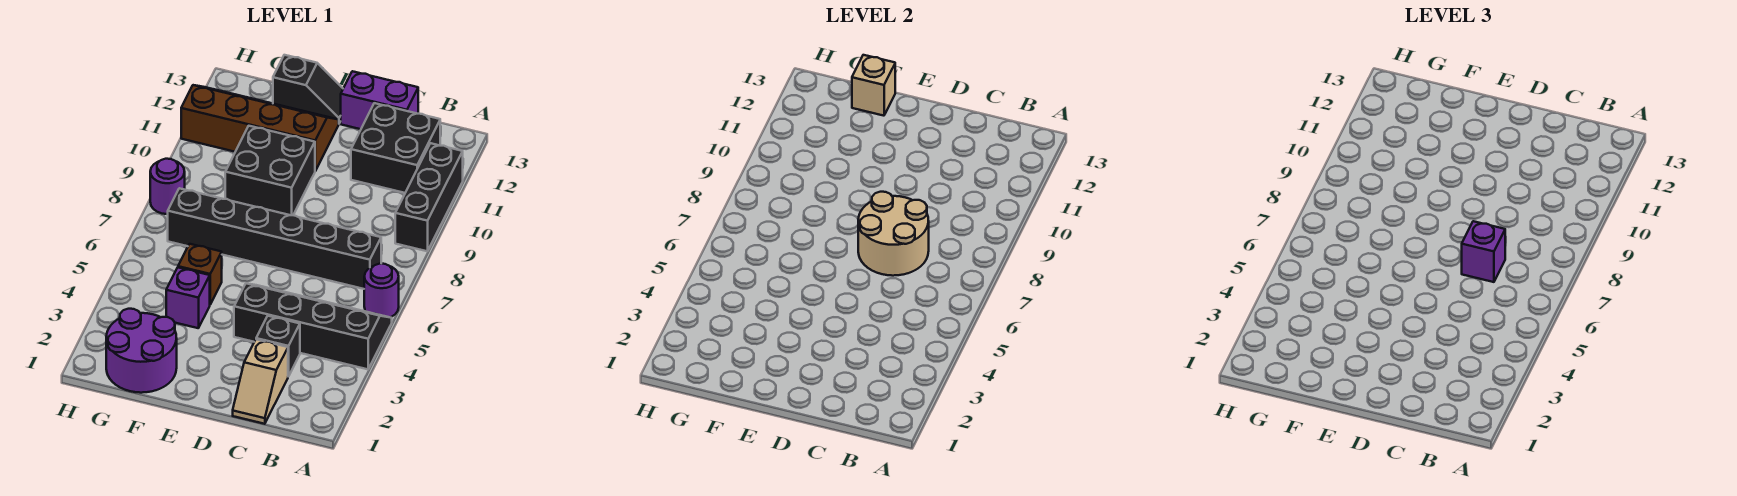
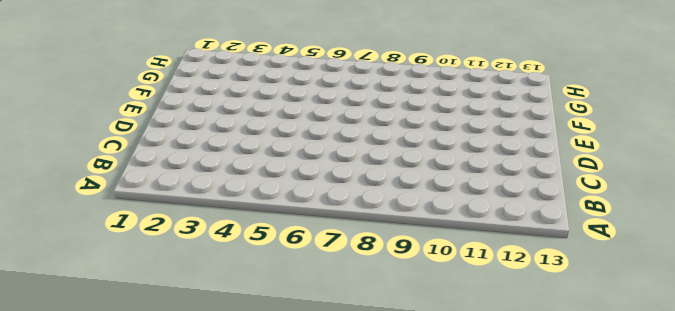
none -> black slope A4:D5 level 1 top 4
none -> purple round brick A6 level 1
none -> black brick A9:A11 level 1

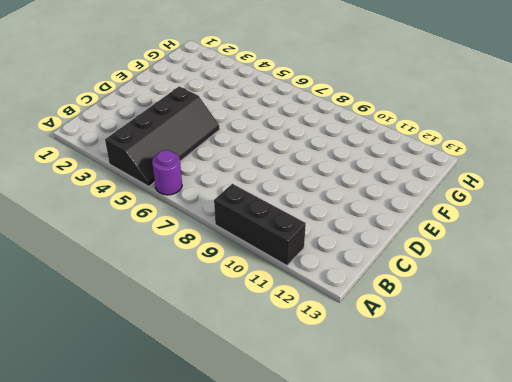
none -> black brick B7:G7 level 1
none -> black brick B11:C12 level 1
none -> tan slope C1:C2 level 1 top 2

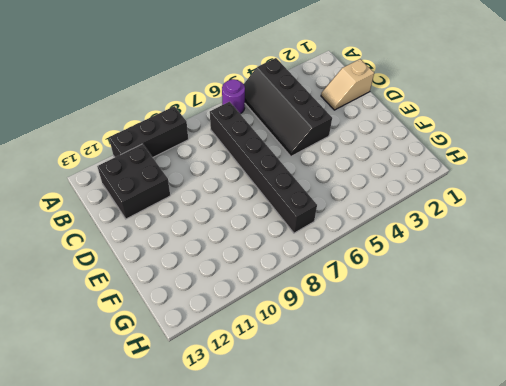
tan slope C1:C2 level 1 top 1 -> tan slope C1:C2 level 1 top 2
none -> black brick C3 level 1
none -> purple brick C13:D13 level 1
none -> black brick E9:F10 level 1

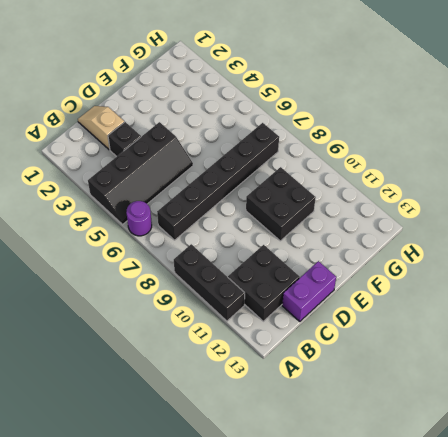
none -> brown slope E11:H12 level 1 top 11
none -> black slope E13:F13 level 1 top F
none -> purple round brick F1:G2 level 1

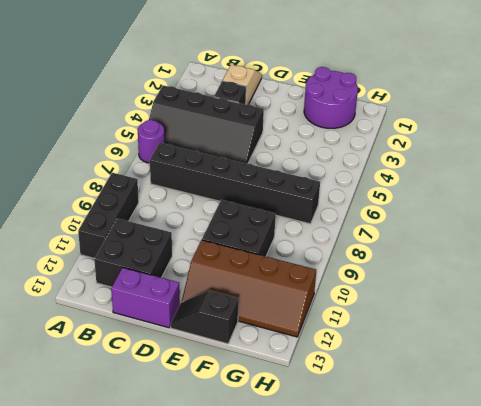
none -> purple brick F4 level 1
none -> brown brick F5 level 1
none -> purple round brick H8 level 1

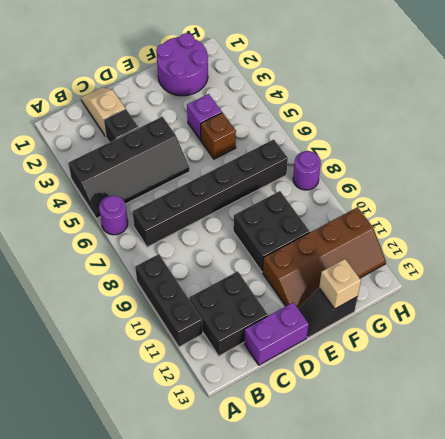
none -> tan round brick C7:D8 level 2
none -> purple brick C7 level 3

